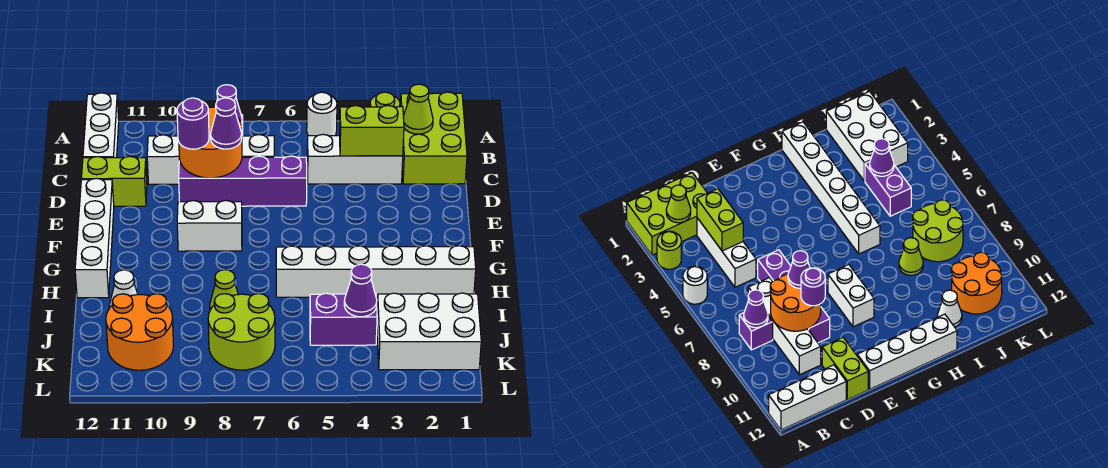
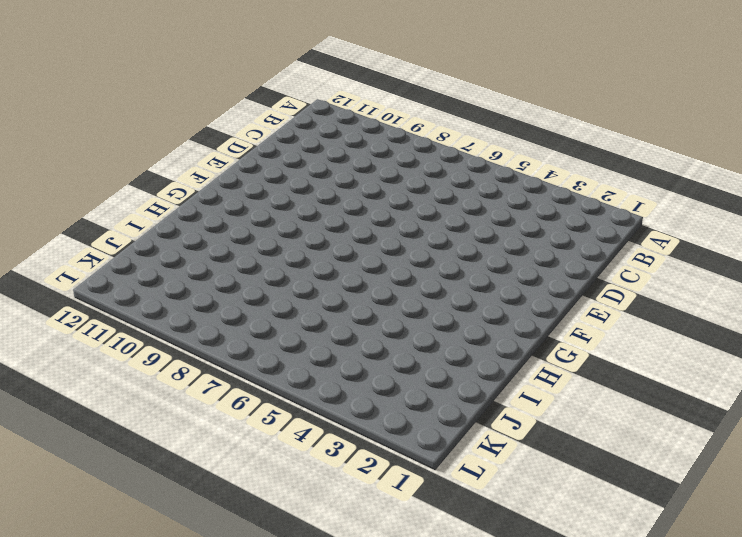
none -> lime brick A1:C2 level 1
none -> lime round brick A3 level 1
none -> white round brick A5 level 1

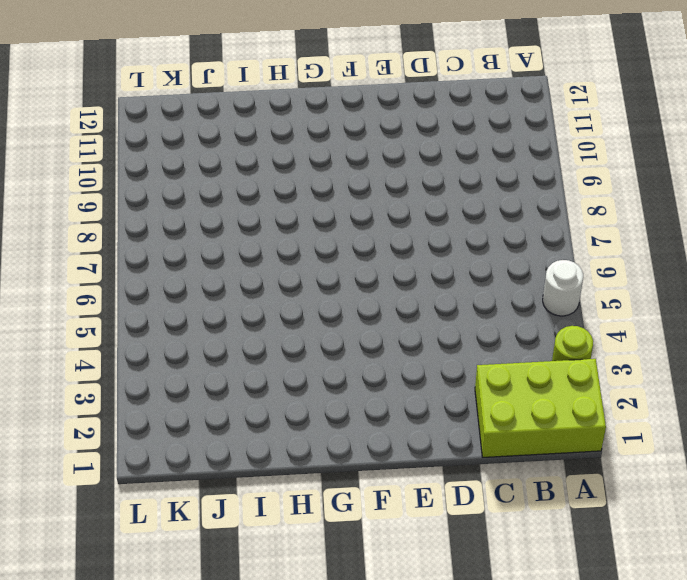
none -> white brick A12:C12 level 1
none -> purple brick B8 level 1
none -> white brick C3:C5 level 1

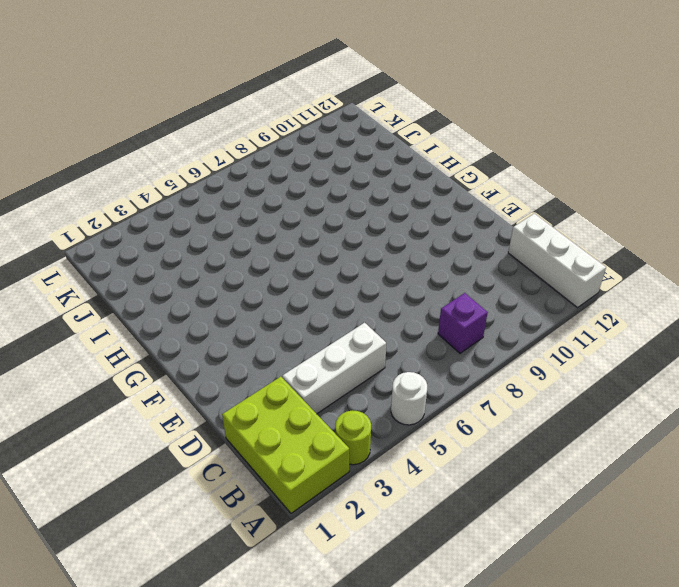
none -> white brick C7:C10 level 1
none -> purple brick D6:D9 level 1
none -> lime brick D11:D12 level 1

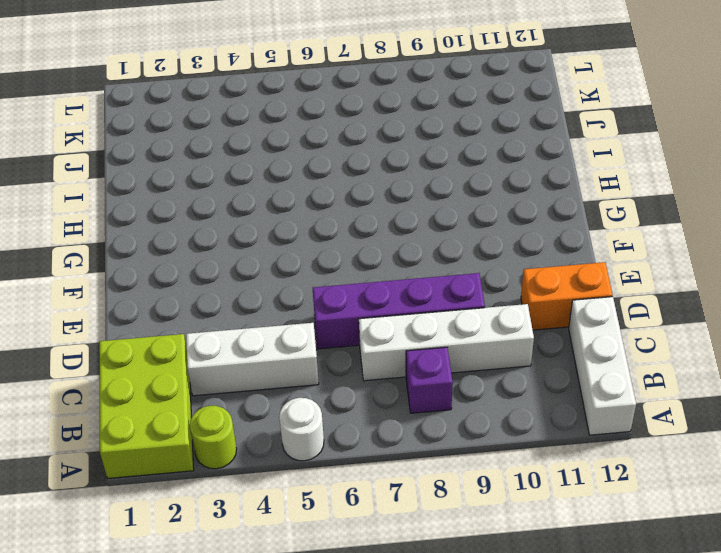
orange brick D11:D12 level 1 -> lime brick D11:D12 level 1
none -> white brick E12:H12 level 1
none -> white brick F8:F9 level 1
none -> white brick H1:H6 level 1

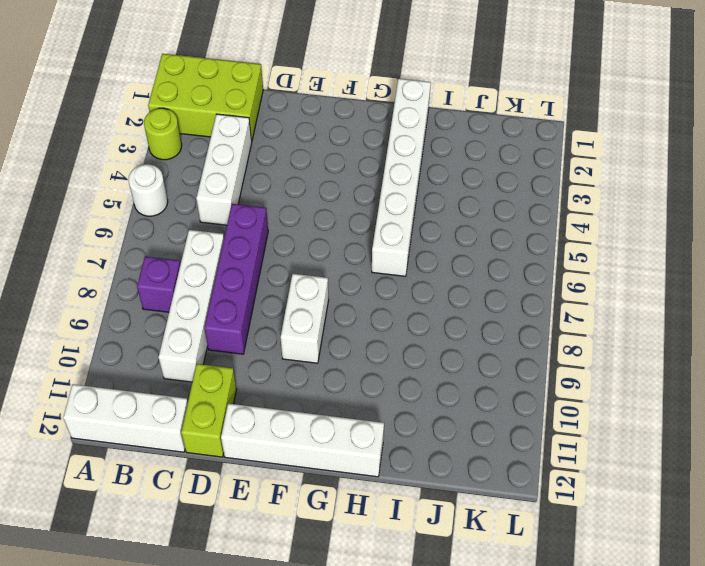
none -> lime cone I8 level 1
none -> white cone I11 level 1
none -> white brick J1:K3 level 1

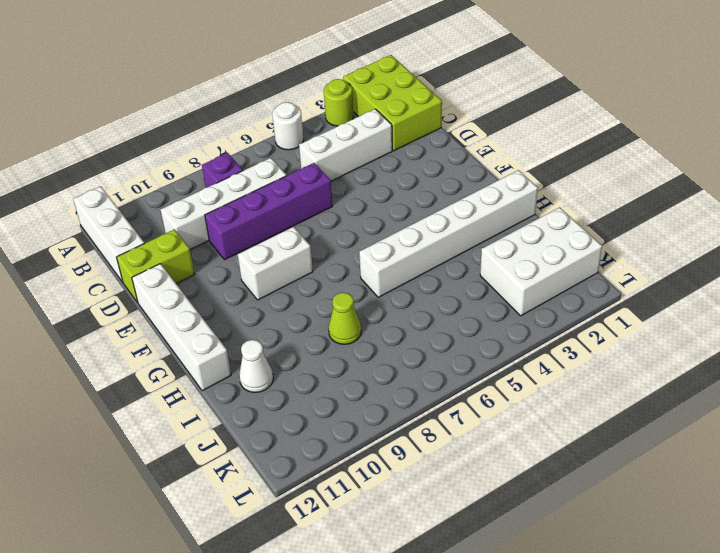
none -> purple brick J4:J5 level 1
none -> lime round brick J7:K8 level 1
none -> orange round brick J10:K11 level 1

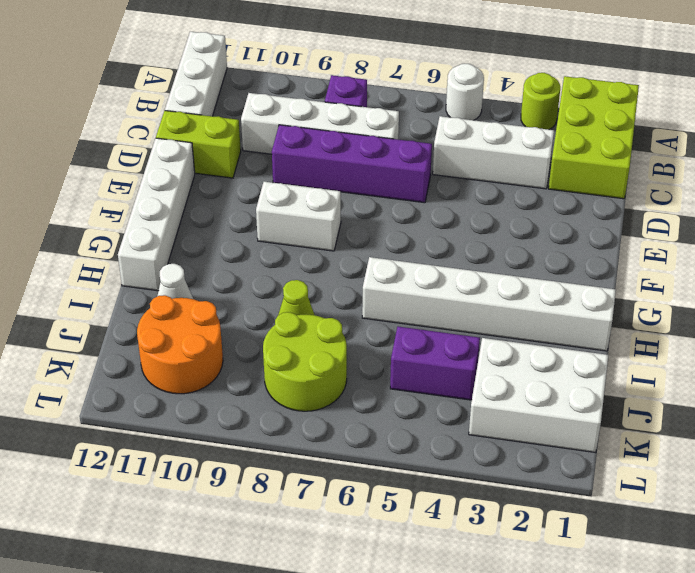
none -> lime cone B2 level 2
none -> purple cone B8 level 2
none -> lime brick C3:C4 level 2

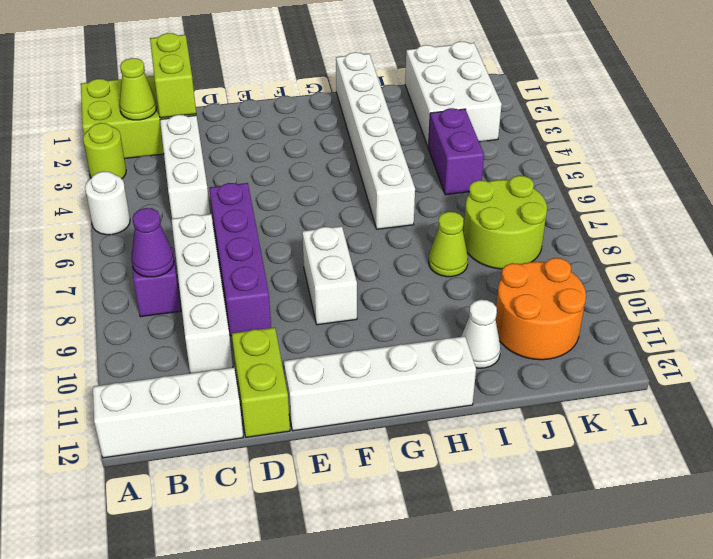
lime brick C1:C2 level 2 -> lime brick C3:C4 level 2
none -> orange round brick C8:D9 level 2
none -> purple cone J4 level 2
none -> purple cone D8 level 3

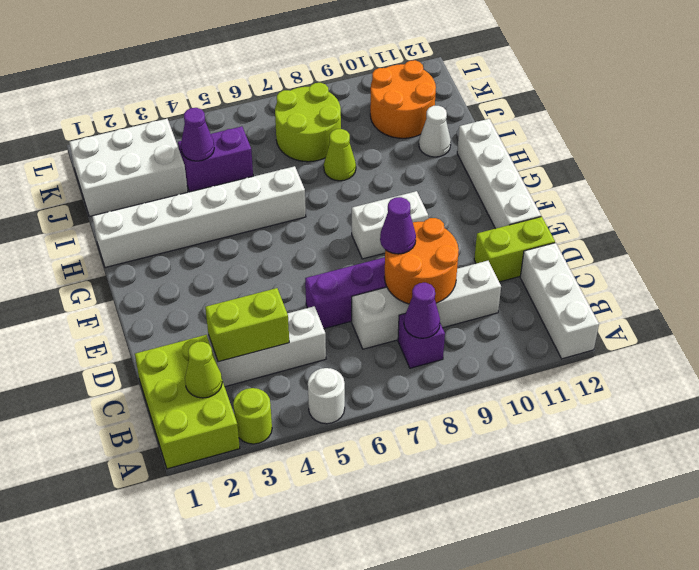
none -> purple round brick D9 level 3

